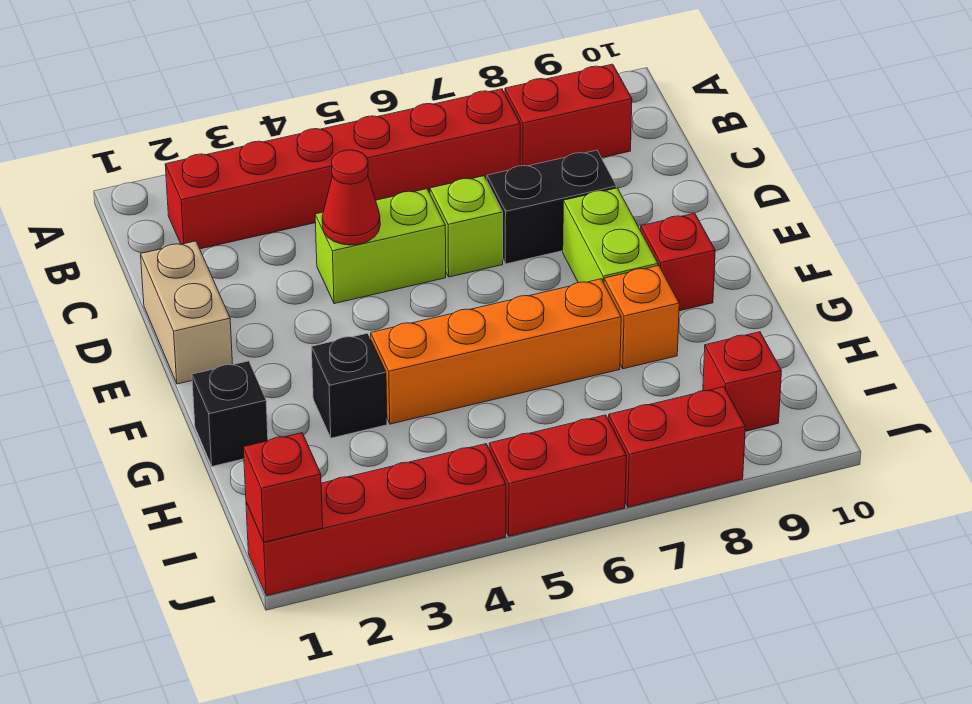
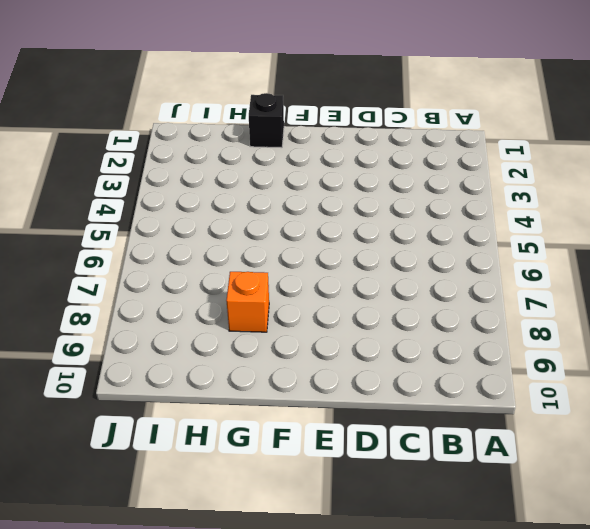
none -> red brick B2:B7 level 1
none -> red brick B8:B9 level 1
none -> tan brick D1:E1 level 1

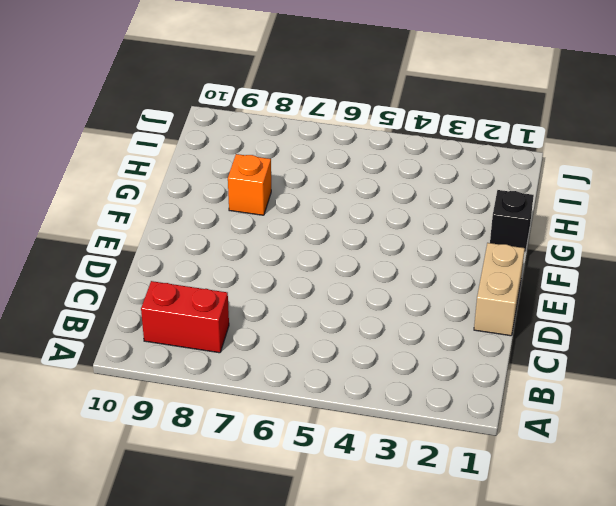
none -> red brick B2:B7 level 1
none -> lime brick D4:D5 level 1
none -> lime brick D6 level 1

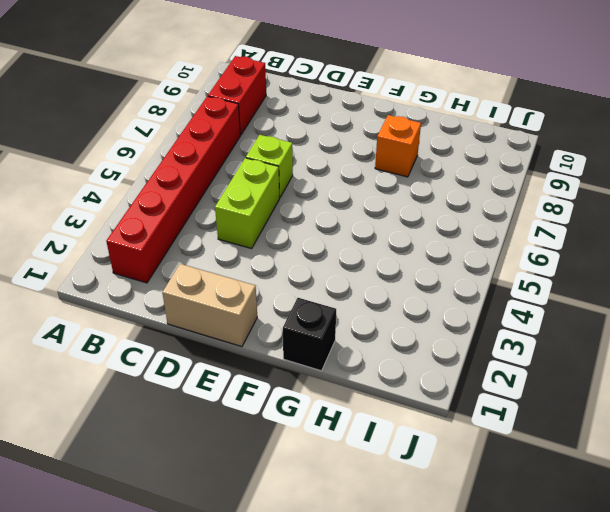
none -> black brick D7:D8 level 1
none -> lime brick E8:F8 level 1
none -> red brick F9 level 1

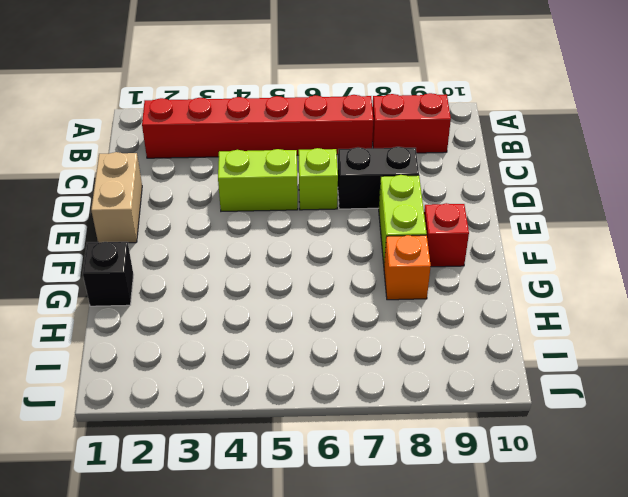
none -> black brick G3 level 1
none -> orange brick G4:G7 level 1
none -> red brick I9 level 1

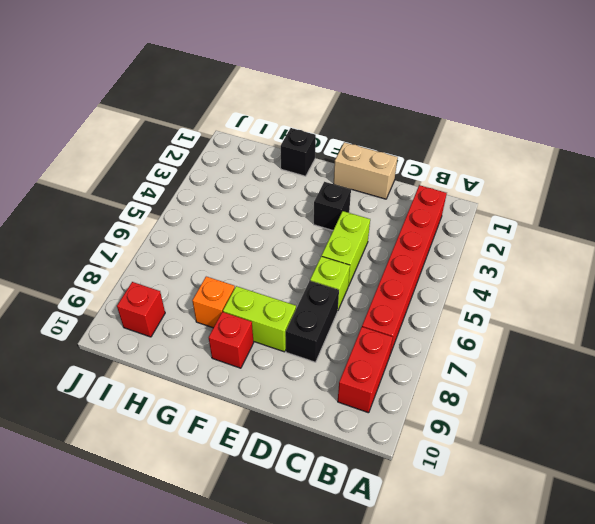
black brick E3 level 1 -> black brick G3 level 1
none -> orange brick G4:G7 level 1
none -> red brick J1:J4 level 1
none -> red brick J5:J6 level 1

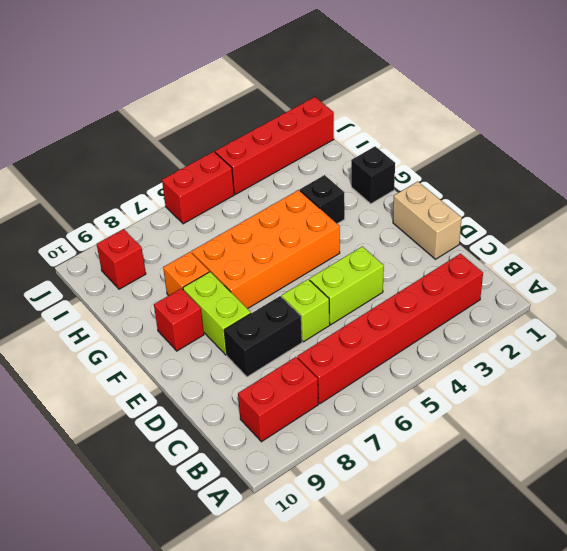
orange brick F4:G7 level 1 -> orange brick G4:G7 level 1
none -> red brick J7:J8 level 1
none -> red cone D4 level 2
none -> red brick J1 level 2

